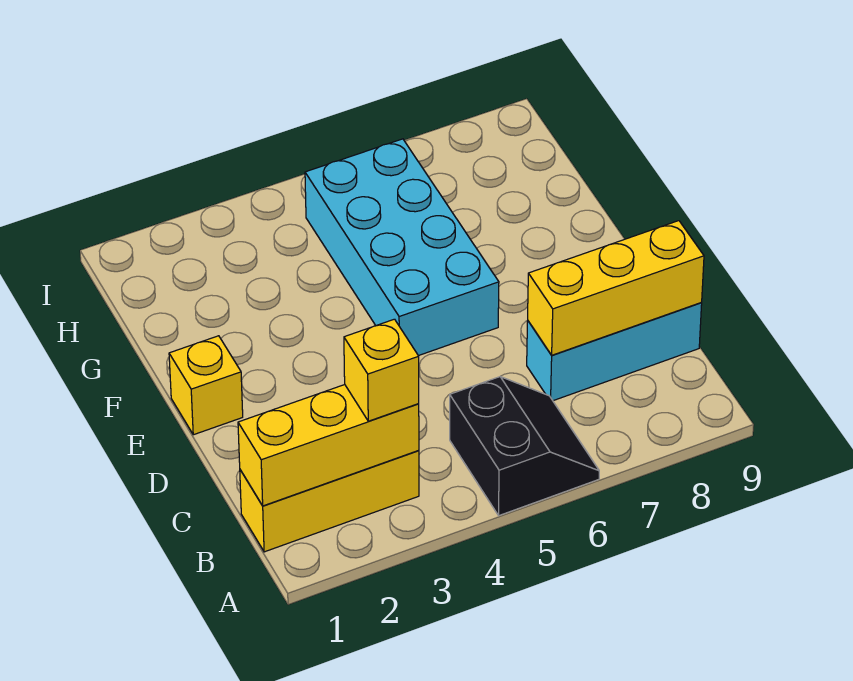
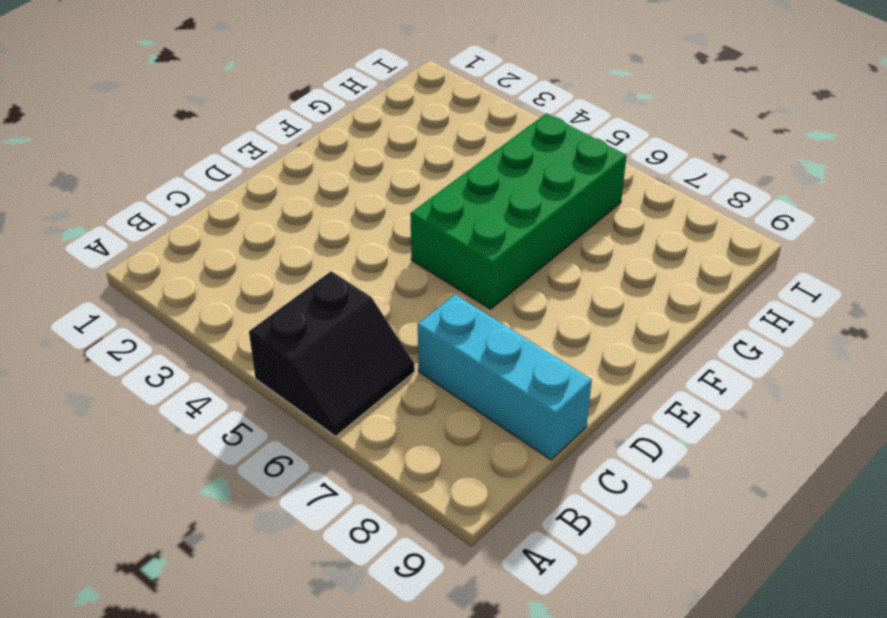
green brick E5:H6 level 1 -> cyan brick E5:H6 level 1
none -> yellow brick B1:B3 level 1
none -> yellow brick E1 level 1

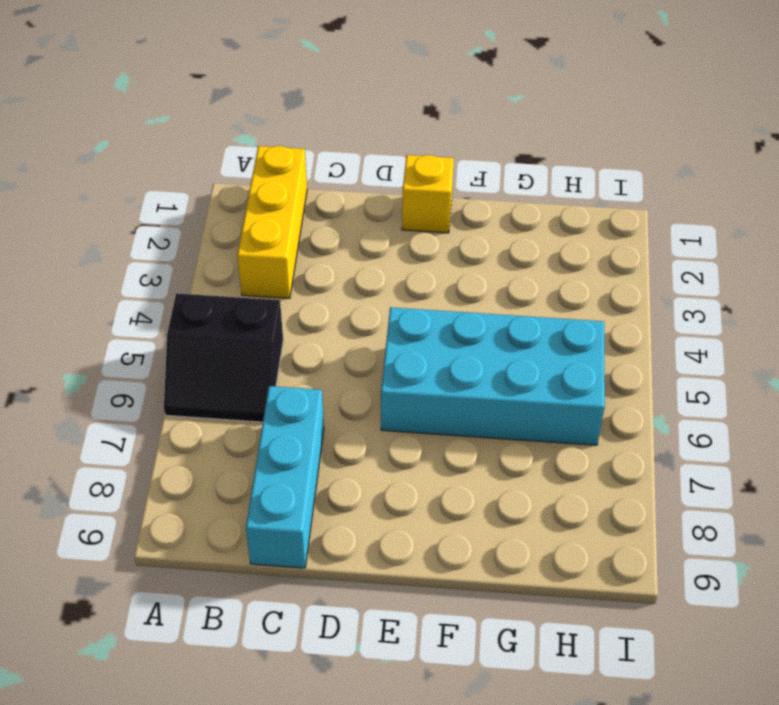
none -> yellow brick B1:B3 level 2
none -> yellow brick C7:C9 level 2

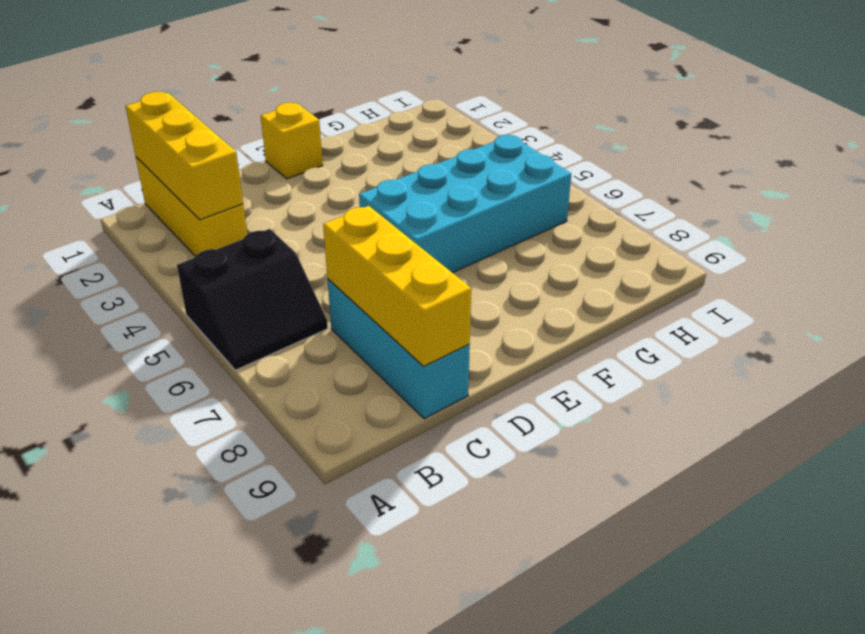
none -> yellow brick B3 level 3

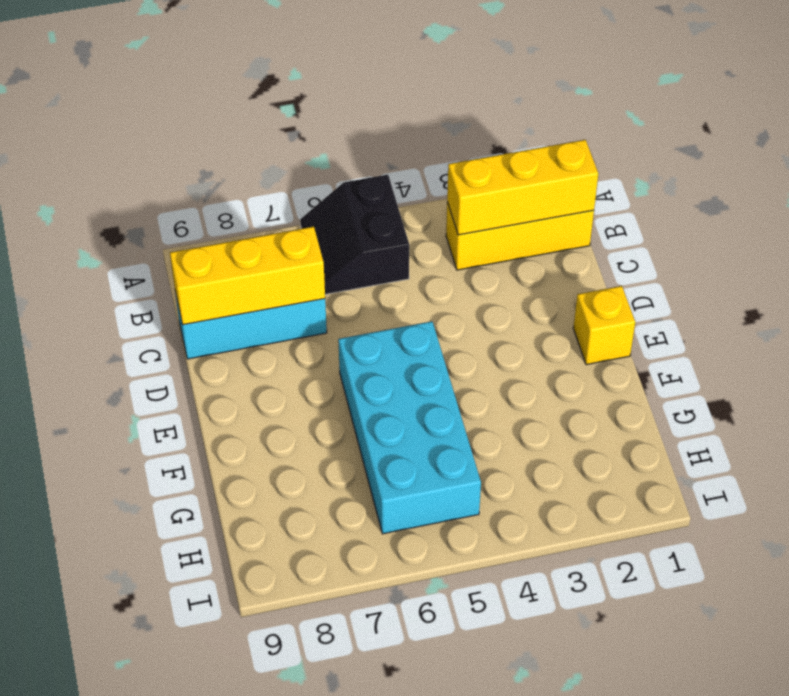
none -> yellow brick B3 level 3

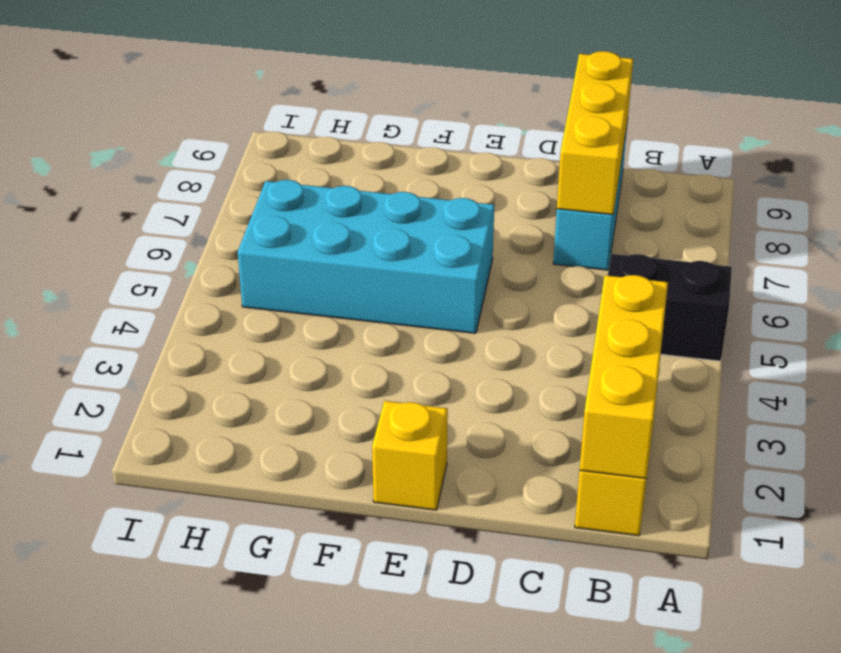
none -> yellow brick B3 level 3

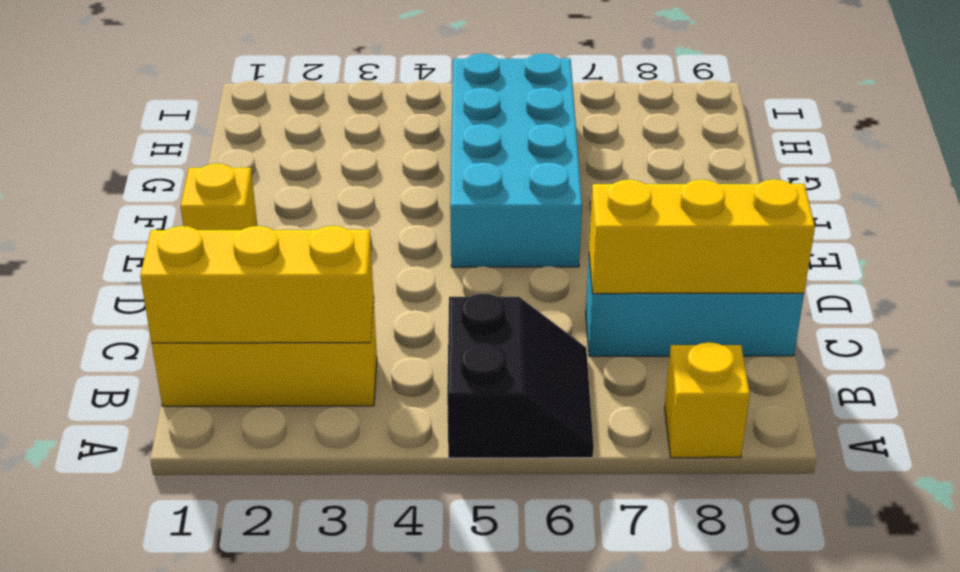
yellow brick A8 level 1 -> yellow brick B3 level 3

